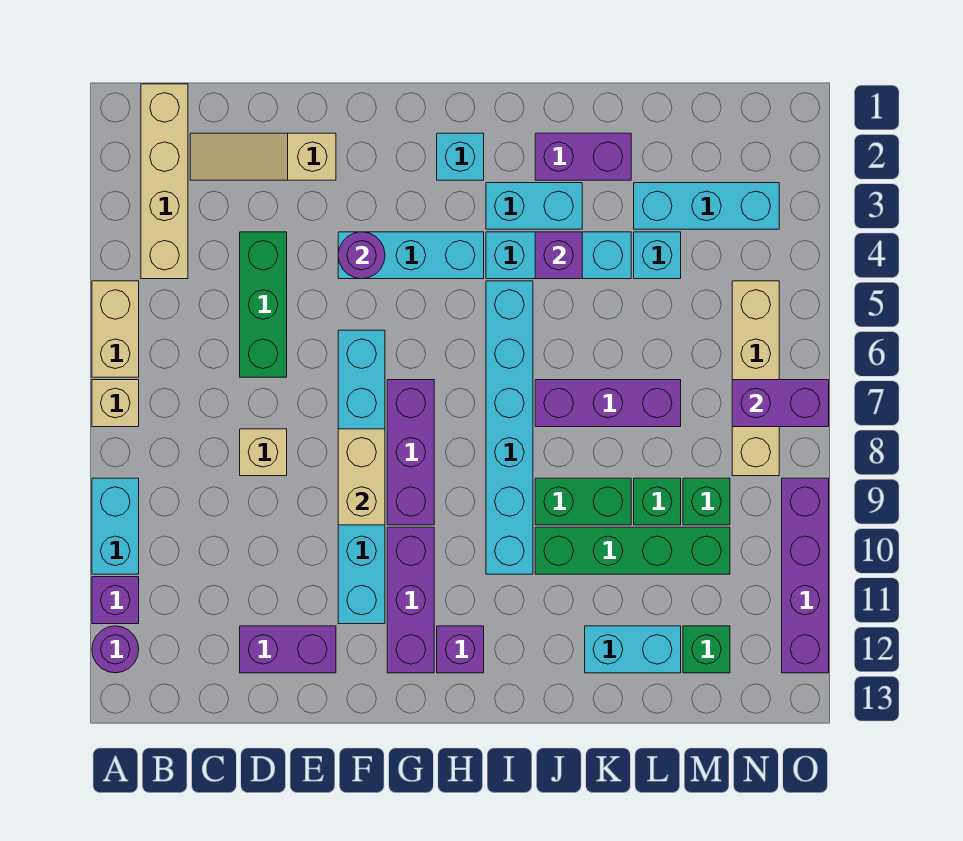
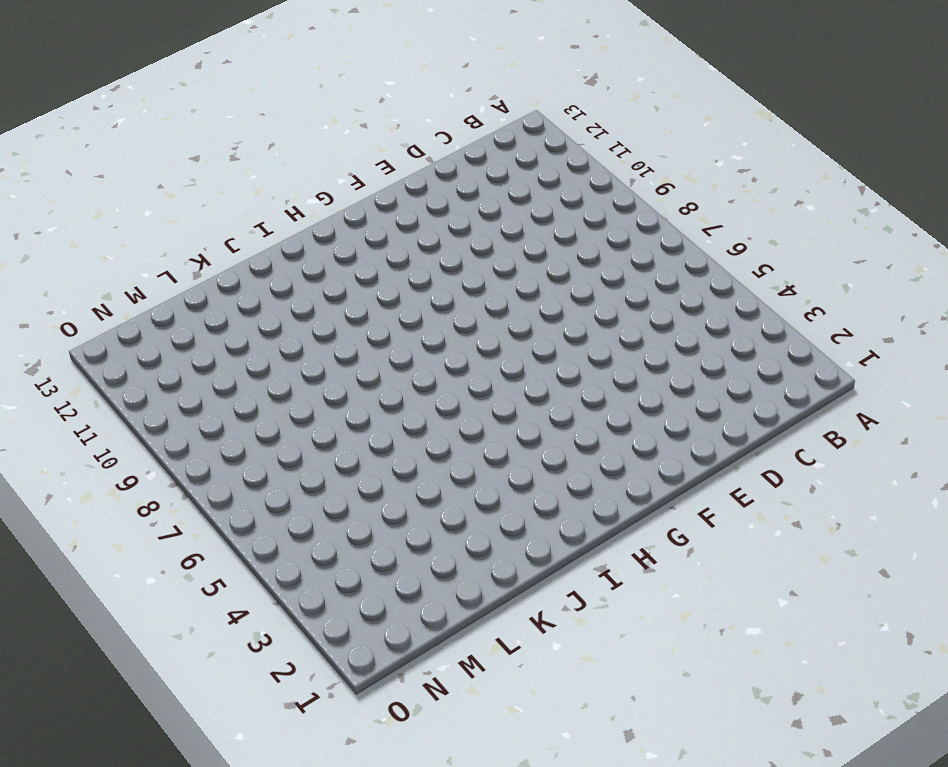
none -> tan brick A5:A6 level 1
none -> tan brick A7 level 1
none -> cyan brick A9:A10 level 1
none -> purple brick A11 level 1

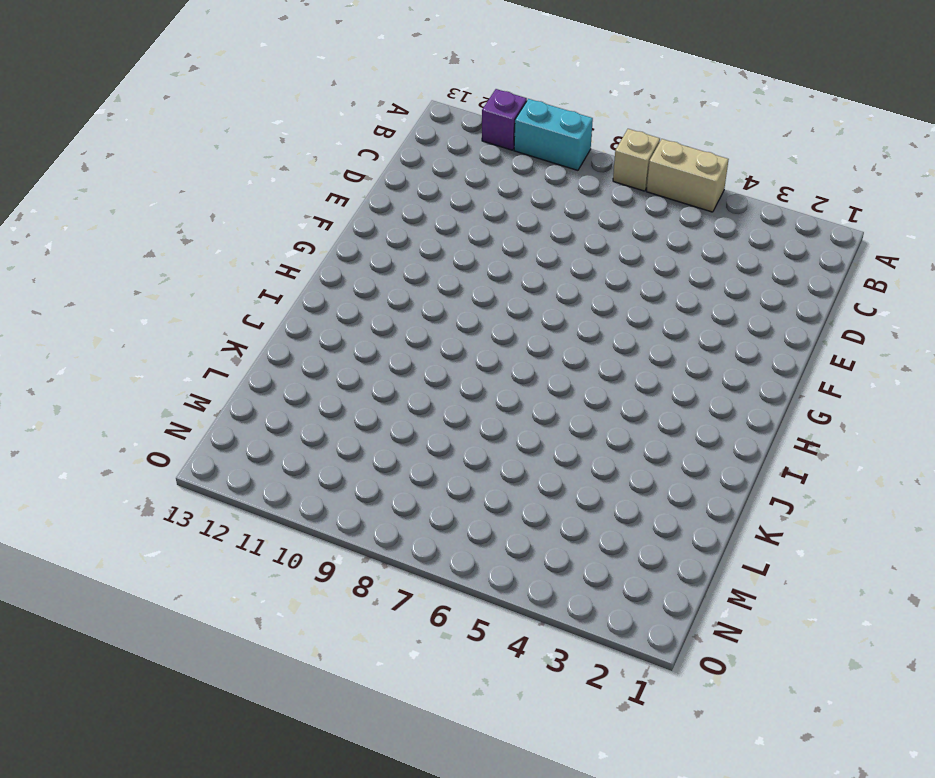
none -> purple round brick A12 level 1
none -> tan brick B1:B4 level 1
none -> tan slope C2:E2 level 1 top E
none -> green brick D4:D6 level 1

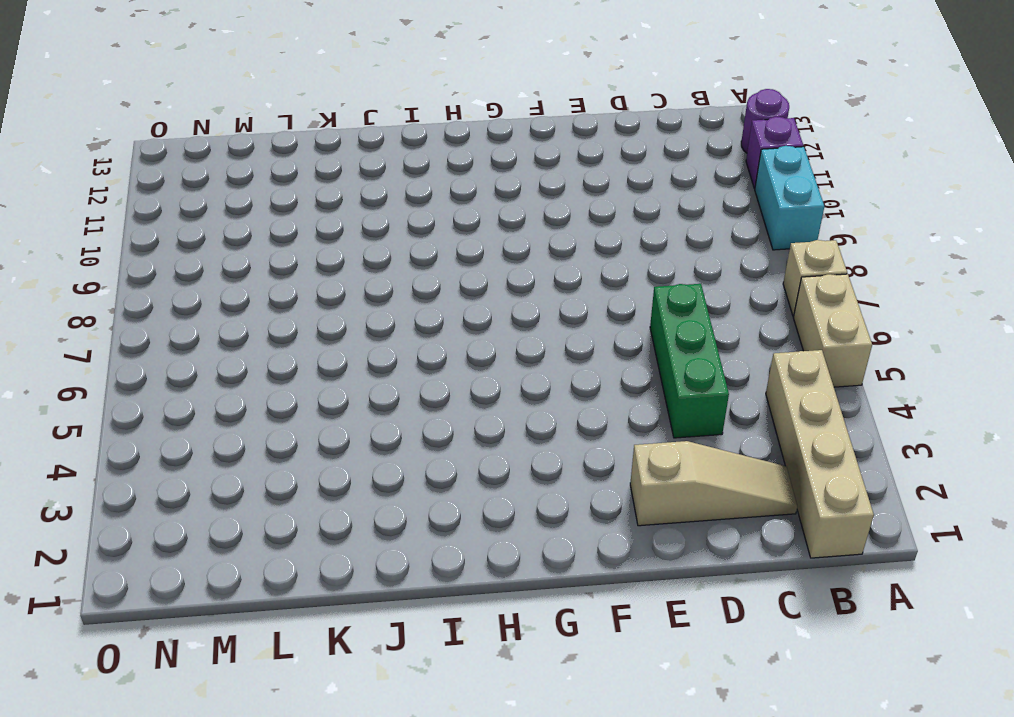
none -> tan brick D8 level 1
none -> purple brick D12:E12 level 1
none -> cyan brick F4:H4 level 1
none -> cyan brick F6:F11 level 1

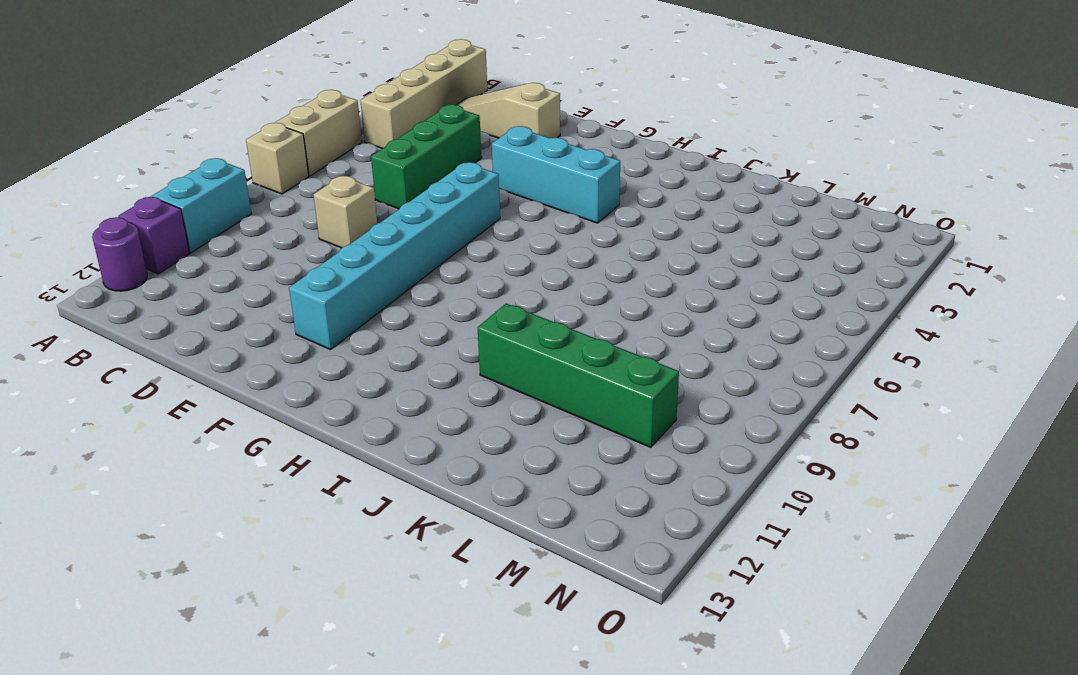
none -> purple brick D12:E12 level 1
none -> purple brick G7:G9 level 1
none -> purple brick G10:G12 level 1
none -> cyan brick H2 level 1

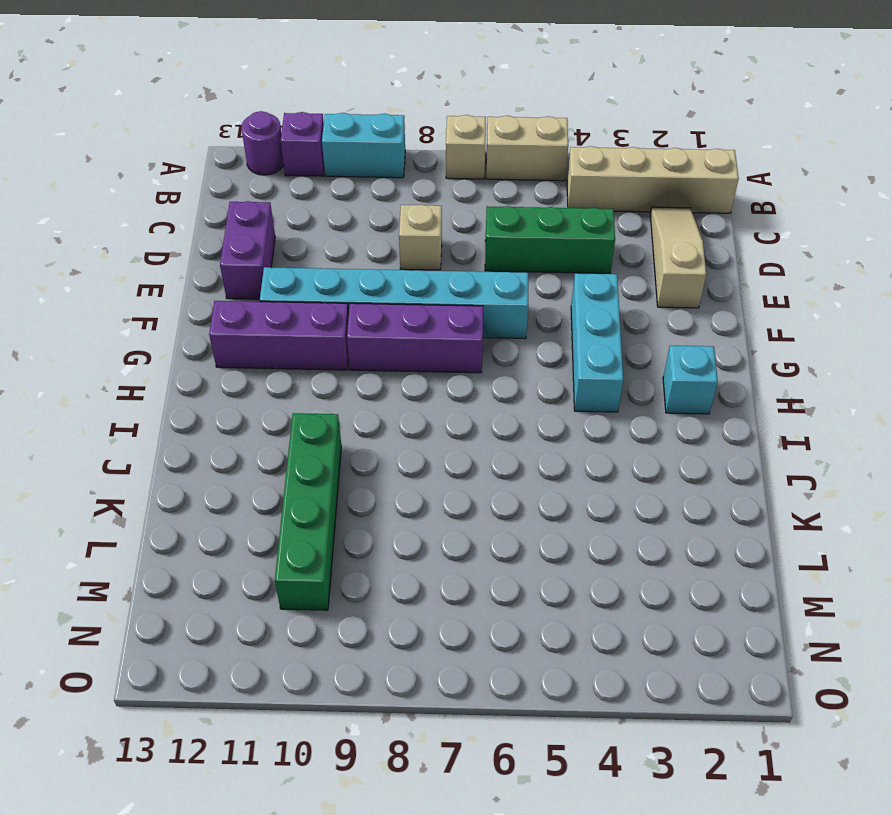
none -> purple brick H12 level 1
none -> cyan brick I3:J3 level 1
none -> cyan brick I4:K4 level 1
none -> cyan brick I5:I10 level 1

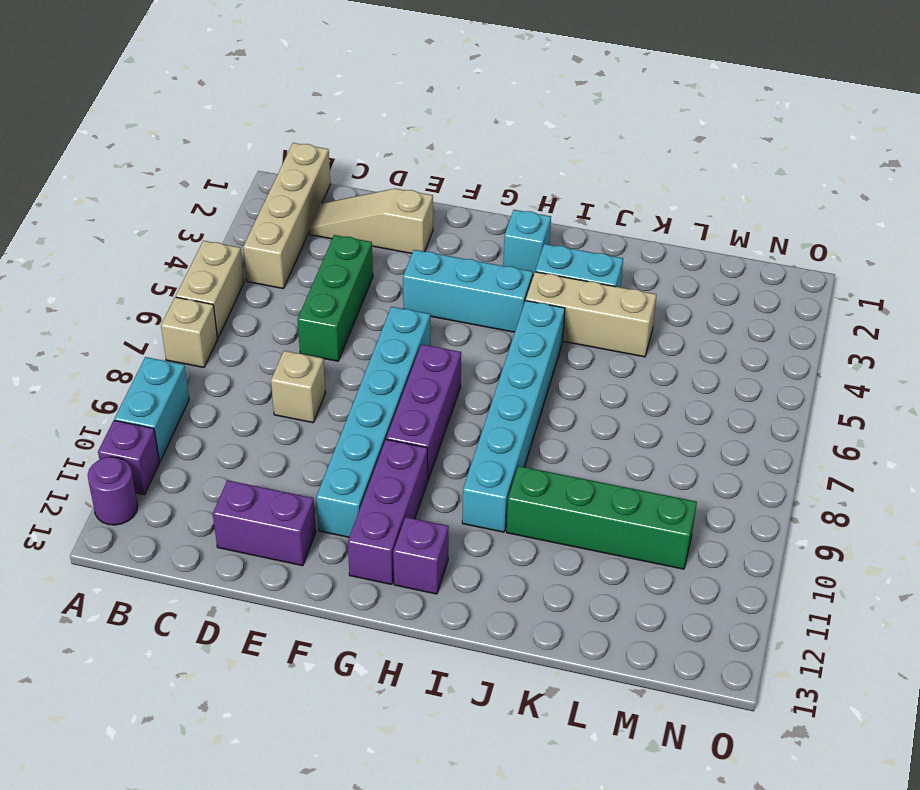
tan brick I4:K4 level 1 -> cyan brick I4:K4 level 1
none -> purple brick J2:K2 level 1
none -> purple brick J7:L7 level 1
none -> green brick J9:K9 level 1
none -> cyan brick K12:L12 level 1

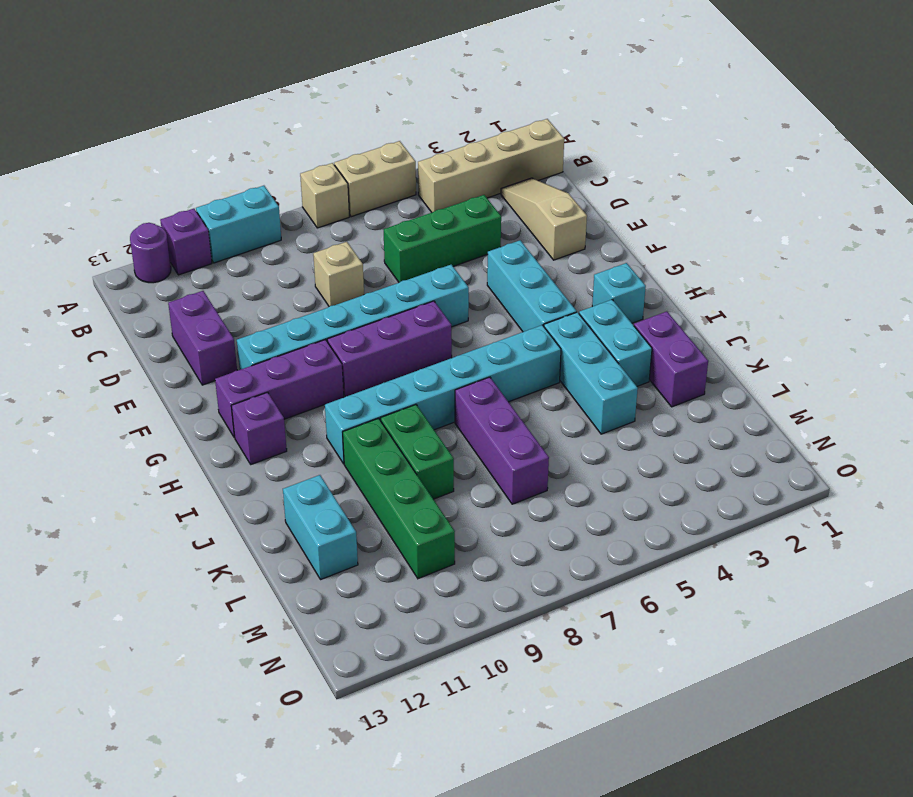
none -> cyan brick L3:N3 level 1
none -> cyan brick L4 level 1
none -> green brick L9 level 1
none -> green brick M9 level 1

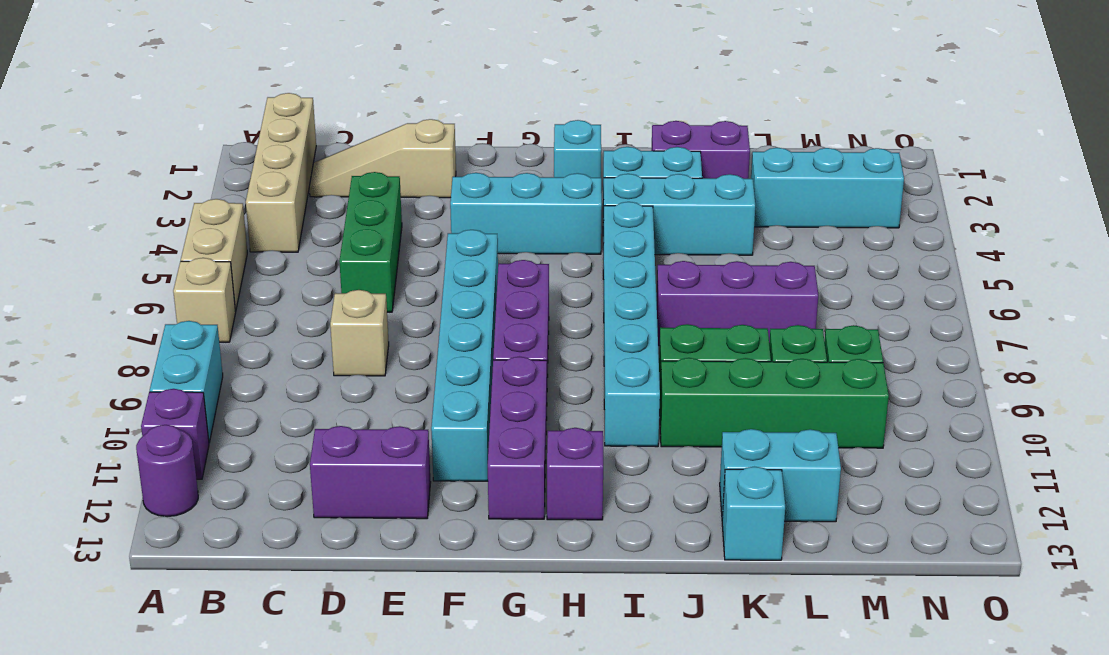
cyan brick K13 level 1 -> cyan brick L4 level 1
none -> green brick M12 level 1
none -> tan brick N5:N8 level 1
none -> purple brick O9:O12 level 1
none -> purple round brick F4 level 2

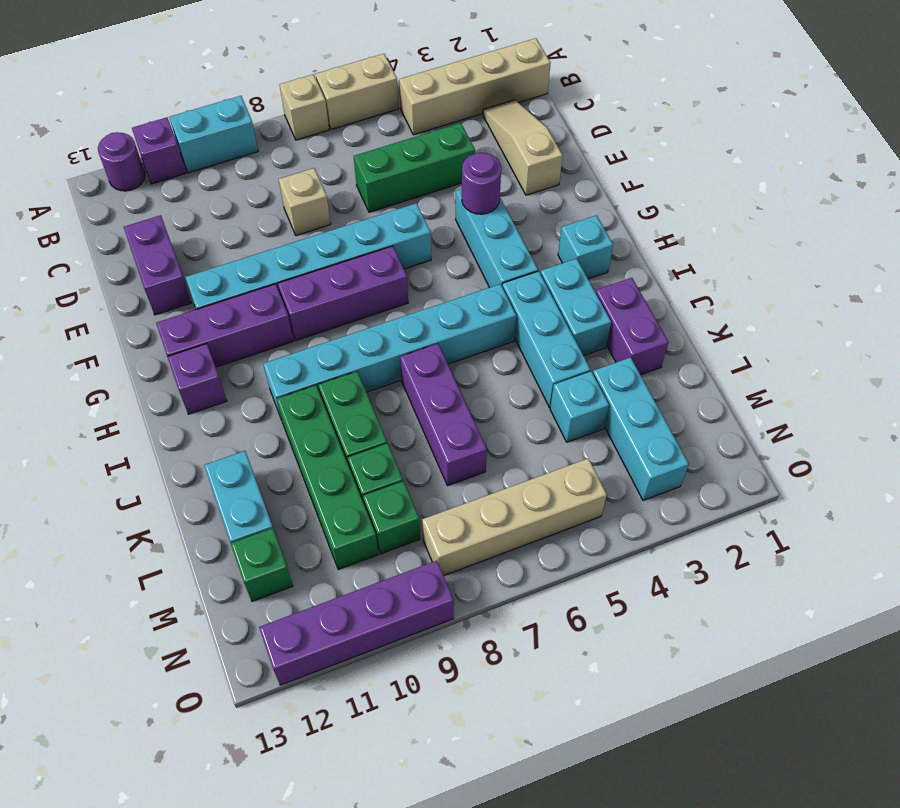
none -> tan brick F8:F9 level 2
none -> purple brick J4 level 2
none -> purple brick N7:O7 level 2

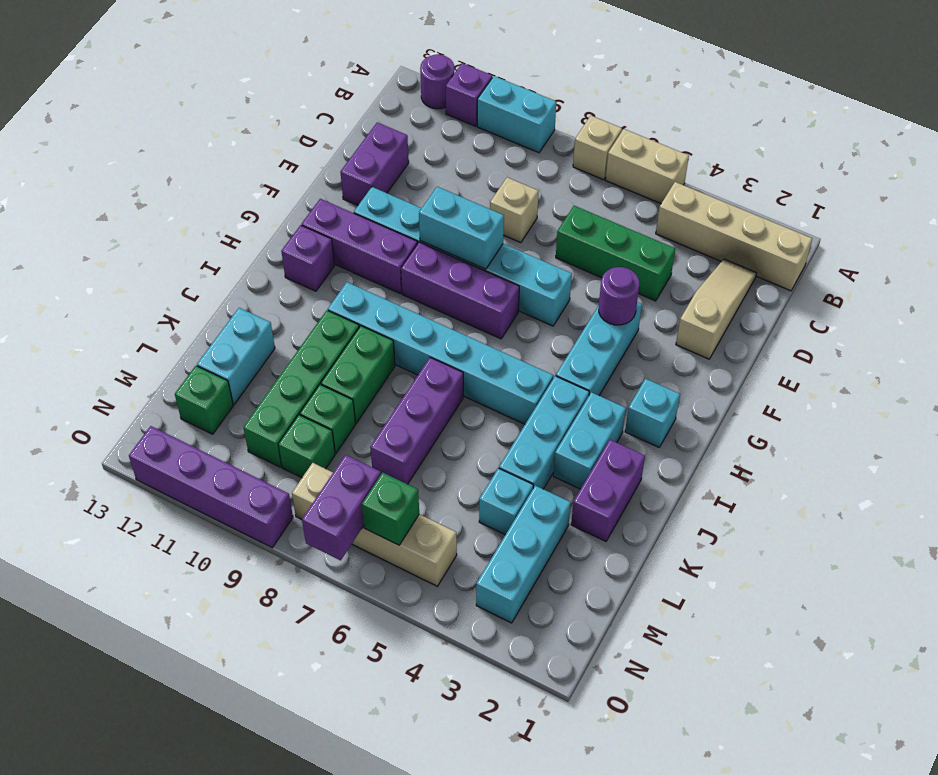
cyan brick F8:F9 level 2 -> tan brick F8:F9 level 2
green brick N6 level 2 -> none
none -> purple brick J4 level 2

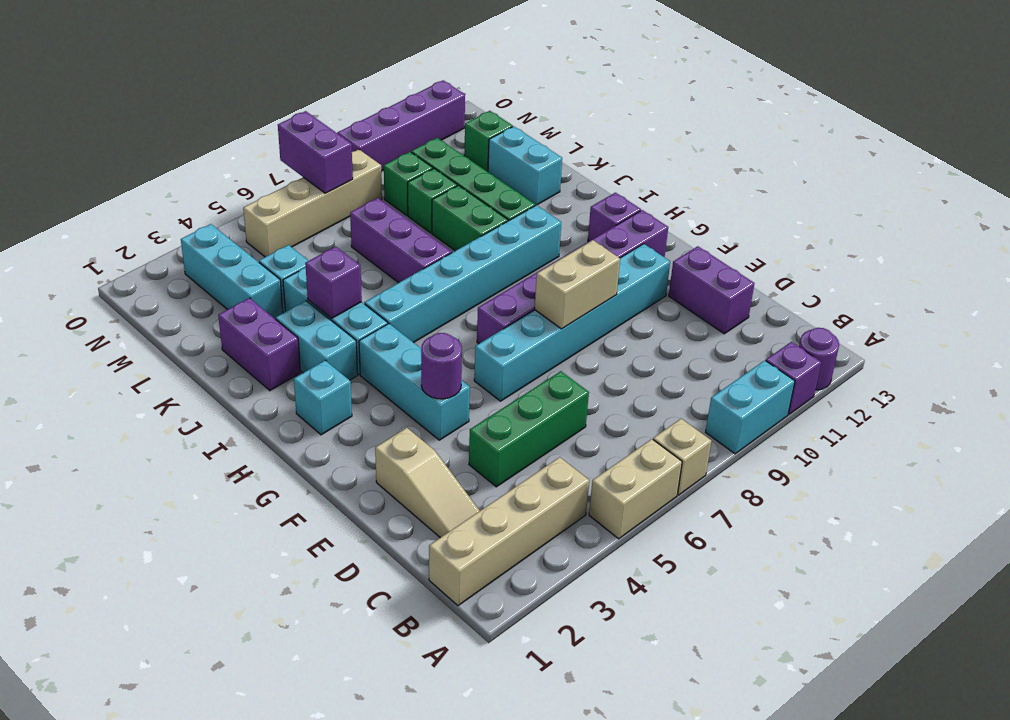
none -> tan brick D8 level 1

